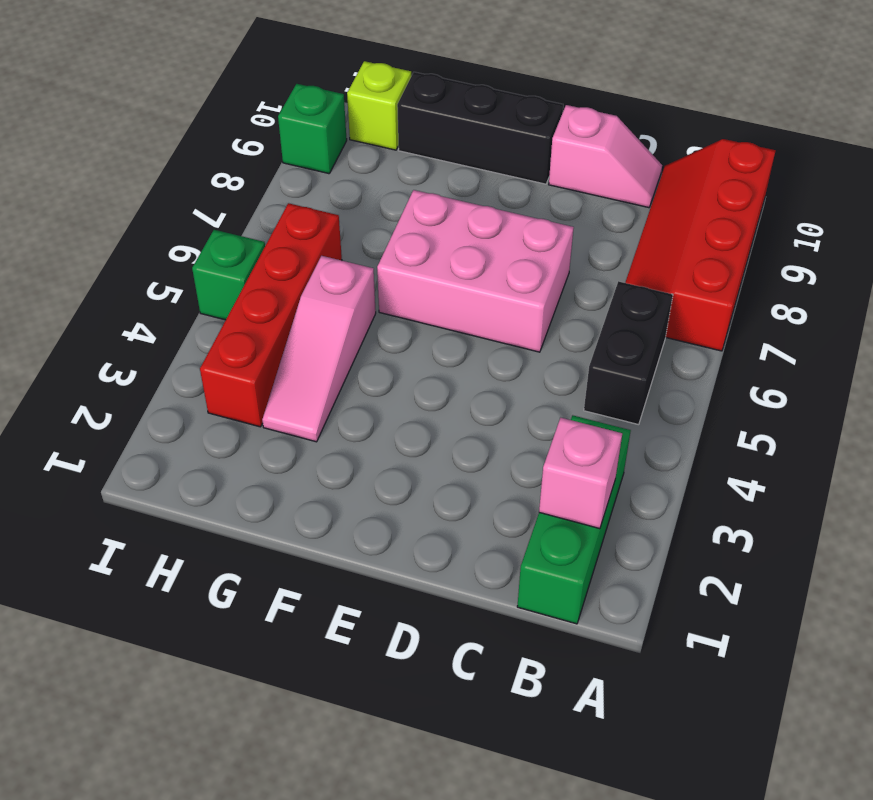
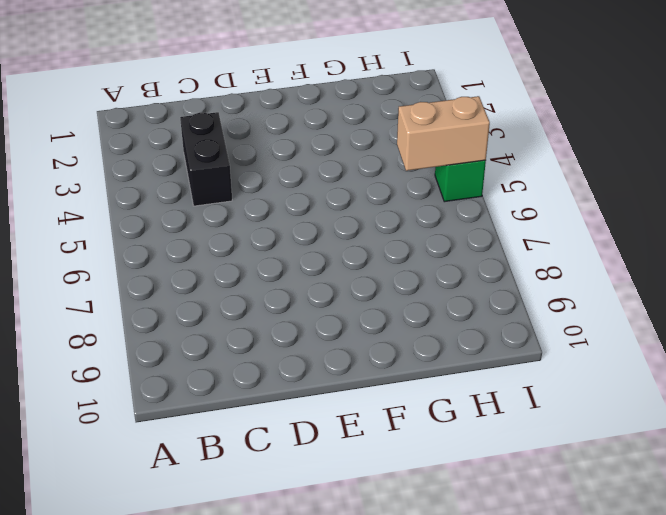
black brick C3:C4 level 1 -> black brick B5:B6 level 1
tan brick H5:I5 level 2 -> none
none -> red slope A7:B10 level 1 top A
none -> green brick B1:B3 level 1
none -> pink slope C10:D10 level 1 top D

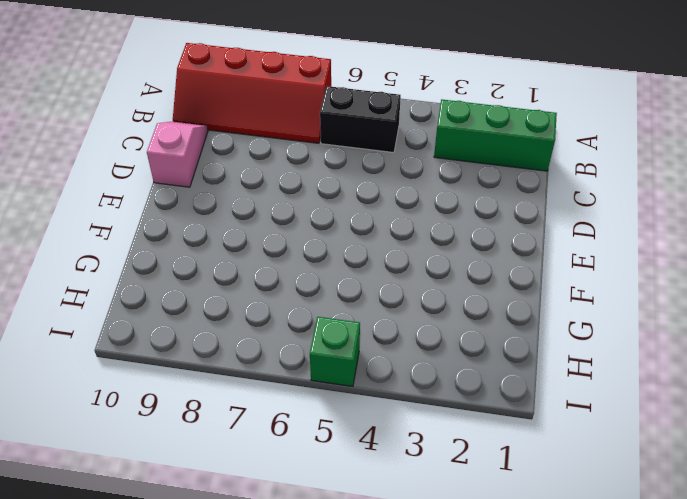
none -> pink brick D6:F7 level 1
none -> black brick E10:G10 level 1
none -> pink slope G3:G5 level 1 top 5

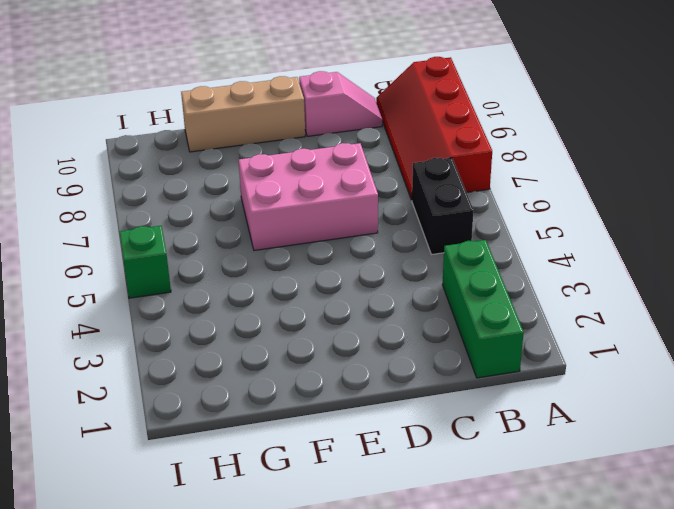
tan brick E10:G10 level 1 -> black brick E10:G10 level 1
none -> pink slope G3:G5 level 1 top 5
none -> red brick H3:H6 level 1
none -> lime brick H10 level 1

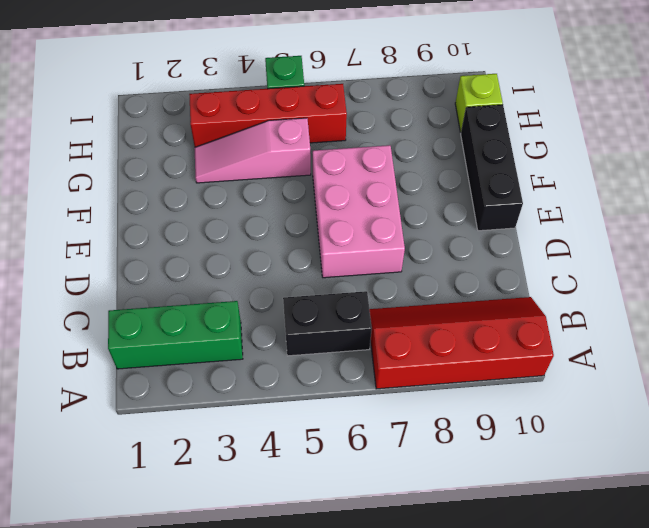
none -> pink slope C10:D10 level 1 top D
none -> green brick I9 level 1
none -> pink brick B2 level 2

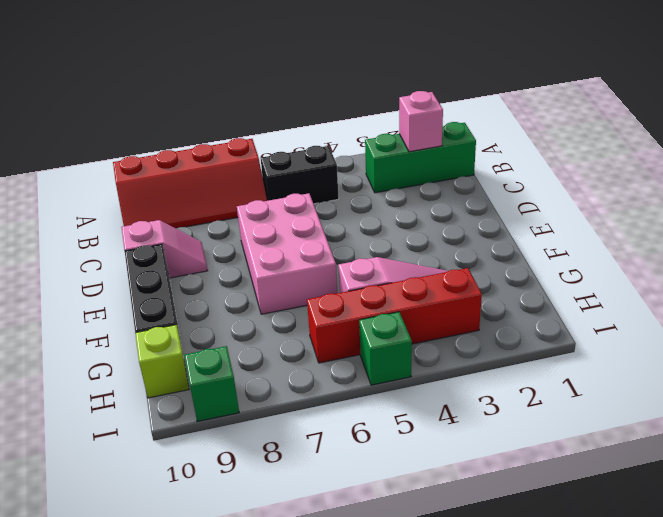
pink slope D9:D10 level 1 top 10 -> pink slope C10:D10 level 1 top D

